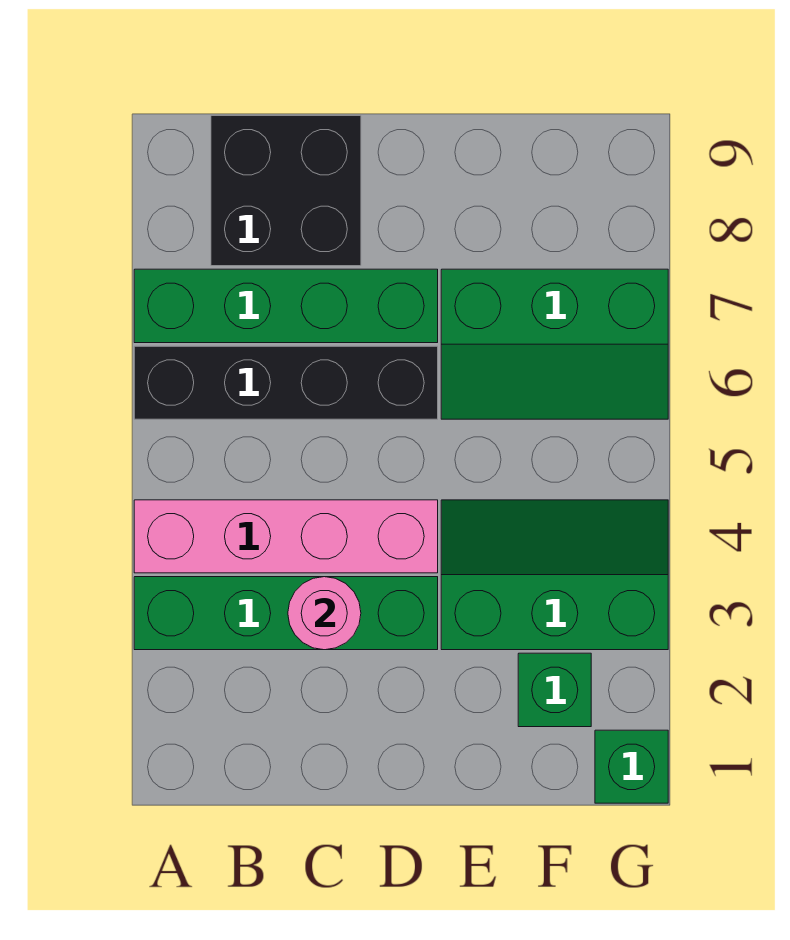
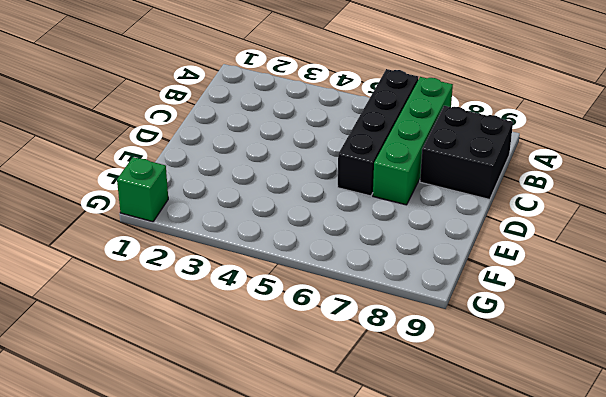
none -> green brick A3:D3 level 1
none -> pink brick A4:D4 level 1

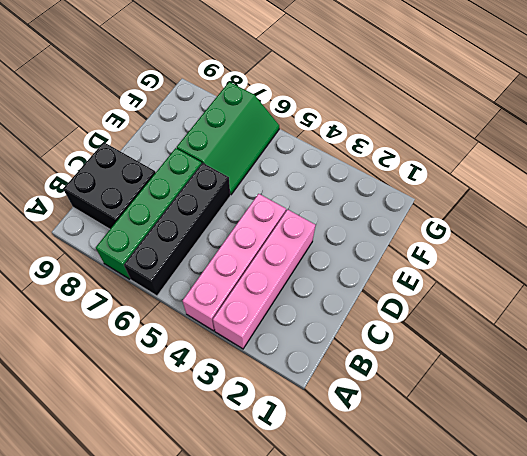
pink brick A3:D3 level 1 -> green brick A3:D3 level 1
none -> green slope E3:G4 level 1 top 3
none -> green brick F2 level 1

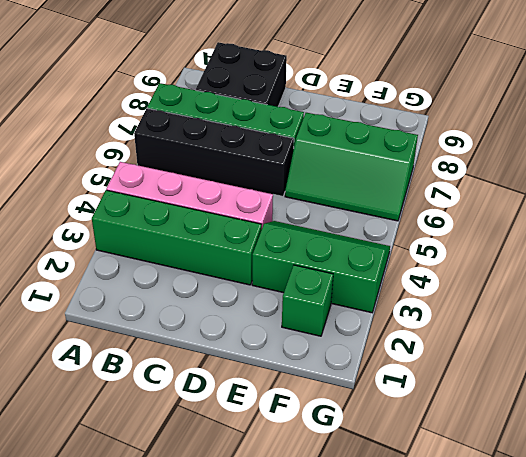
none -> green brick G1 level 1
none -> pink round brick C3 level 2

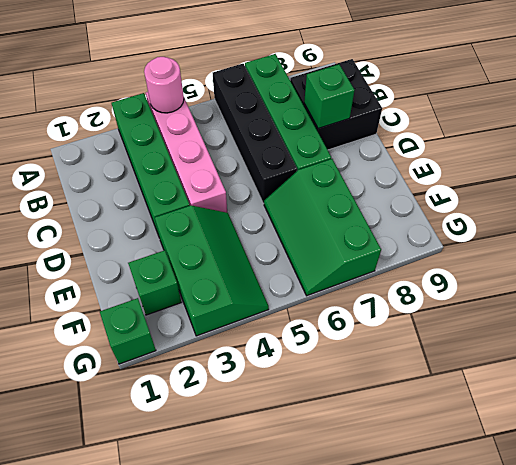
pink round brick A4 level 2 -> pink round brick C3 level 2
green brick C8 level 2 -> none

